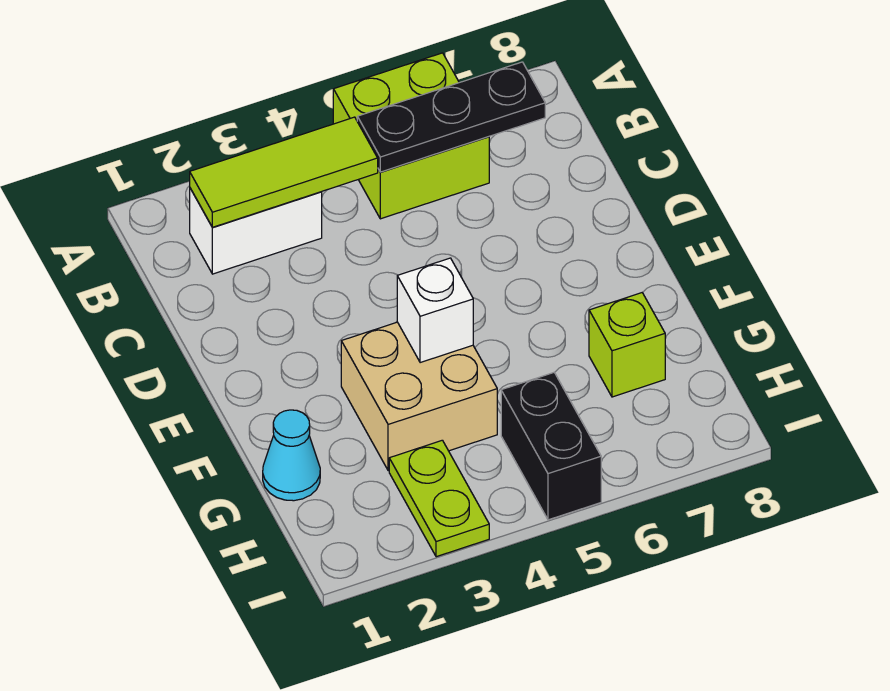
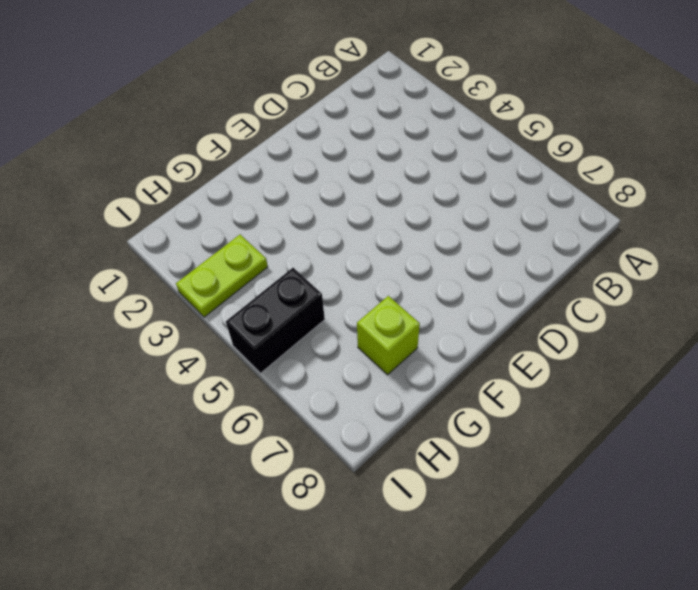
none -> lime brick A5:B6 level 1
none -> white brick B2:B3 level 1

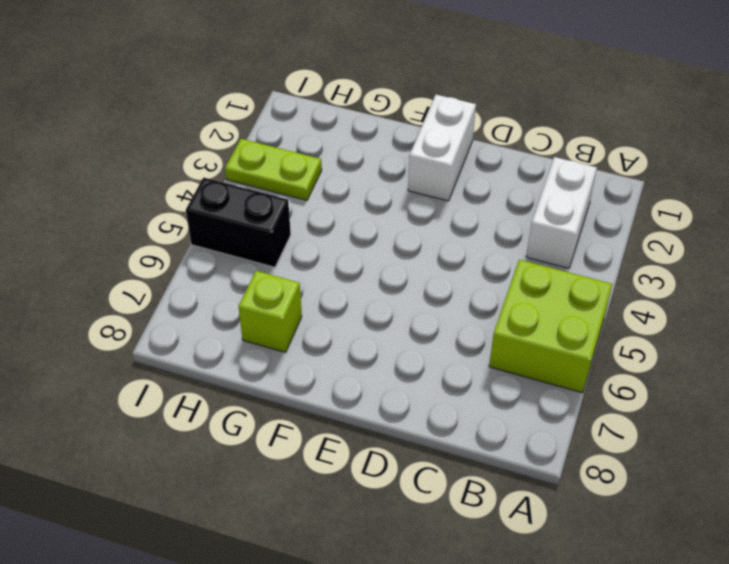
white brick E1:E2 level 1 -> none
none -> tan brick F3:G4 level 1
none -> cyan cone G1 level 1

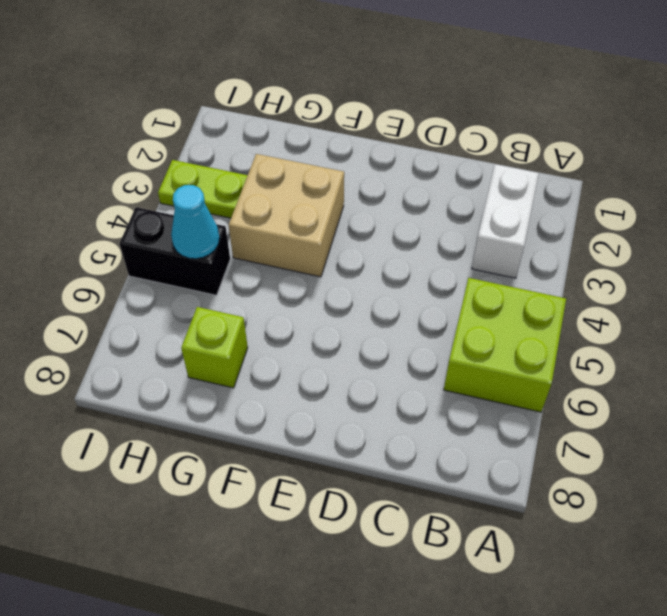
cyan cone H5 level 2 -> cyan cone G1 level 1
none -> lime tile B2:B4 level 2
none -> black plate B5:B7 level 2

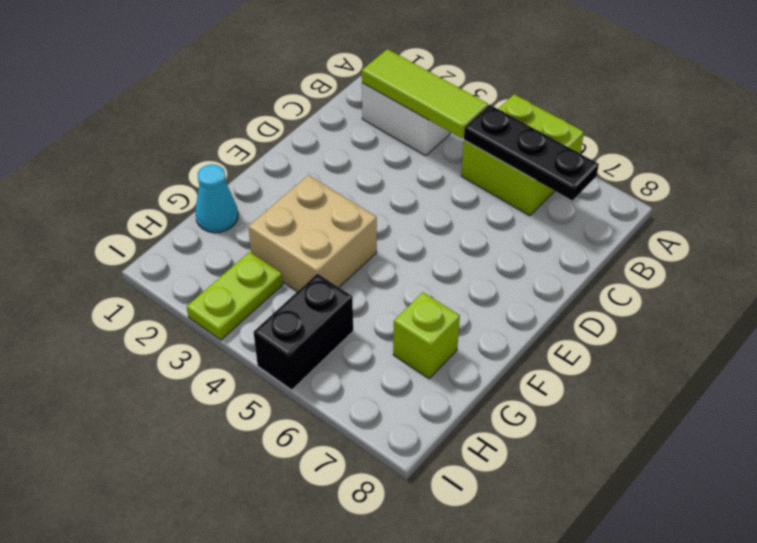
none -> white brick F4 level 2

